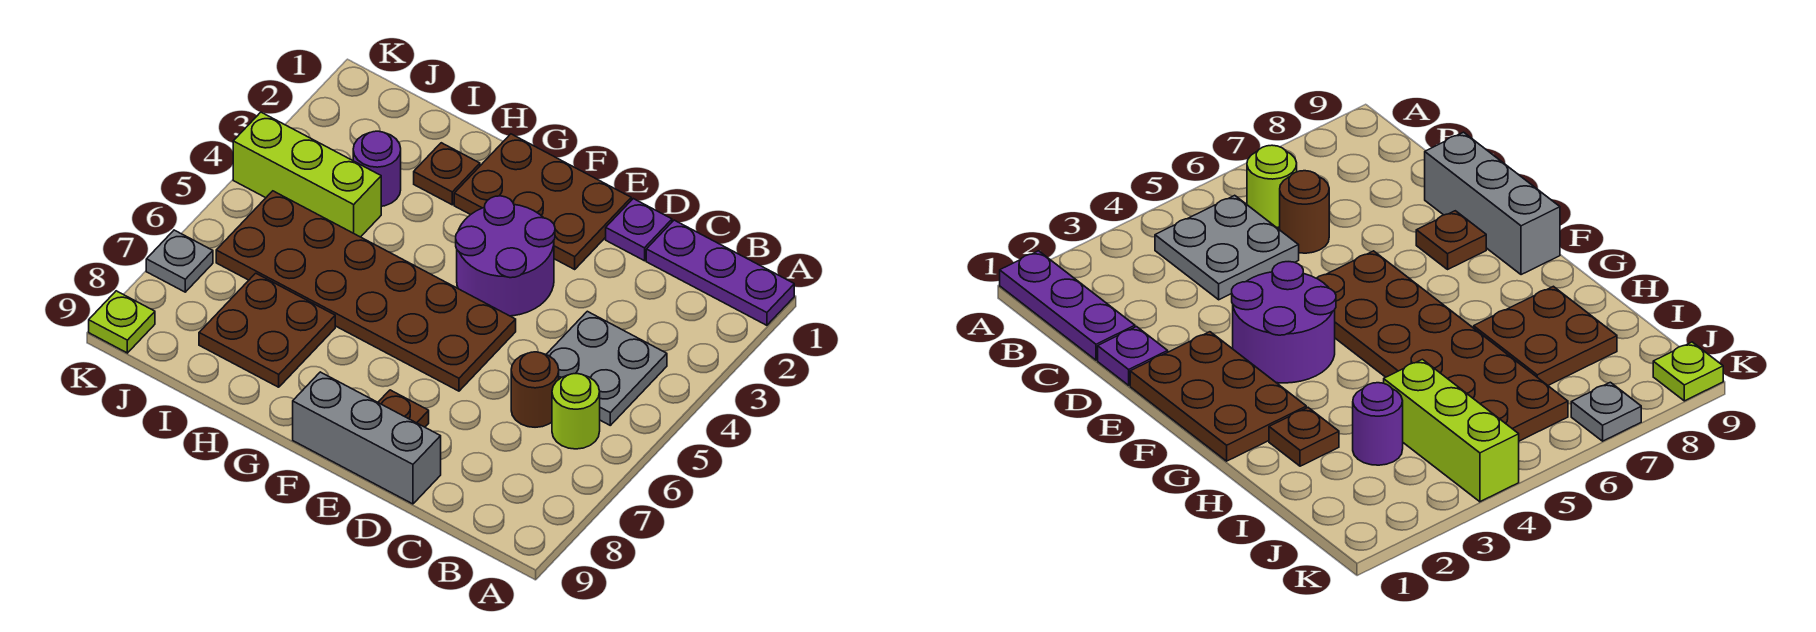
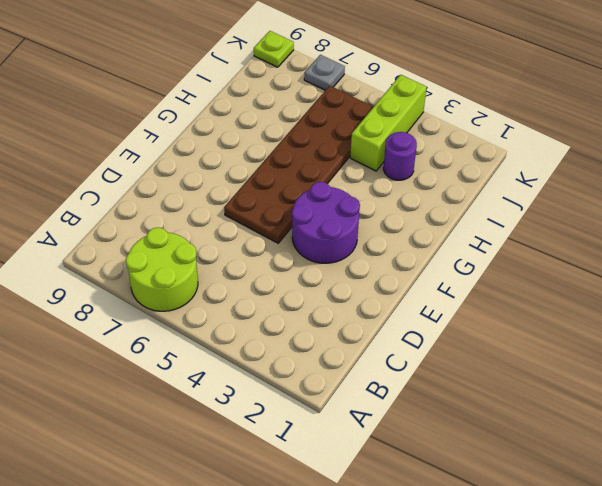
lime round brick A6:B7 level 1 -> lime round brick B6 level 1
none -> purple plate A1:C1 level 1
none -> grey plate B4:C5 level 1
none -> brown round brick C6 level 1

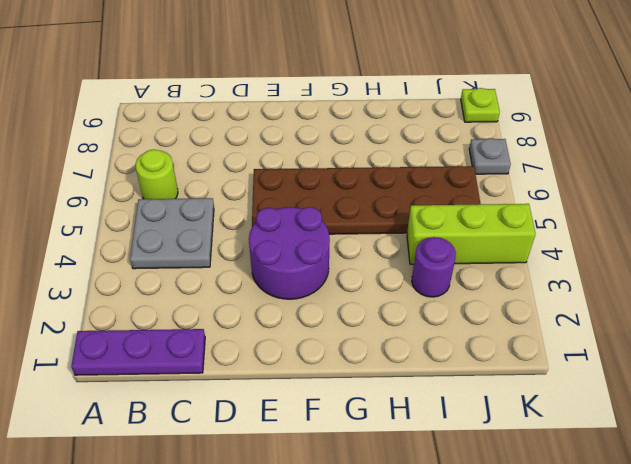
none -> brown round brick C6 level 1
none -> purple plate D1 level 1
none -> grey brick D9:F9 level 1

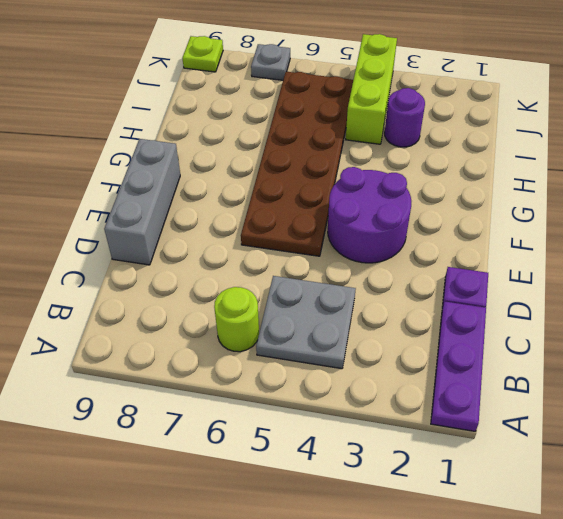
none -> brown round brick C6 level 1
none -> brown plate E1:G2 level 1
none -> brown plate E8 level 1

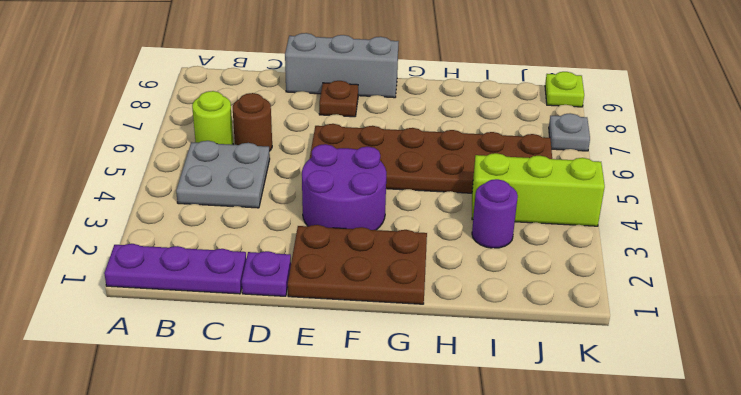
none -> brown plate H2 level 1
none -> brown plate H7:I8 level 1

